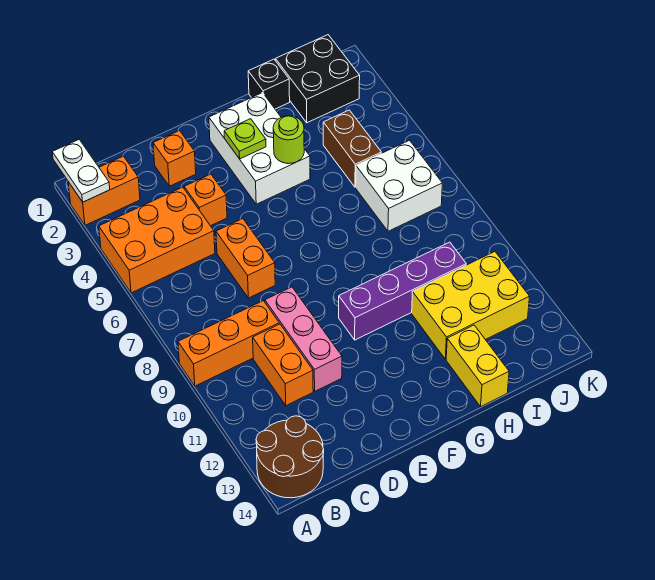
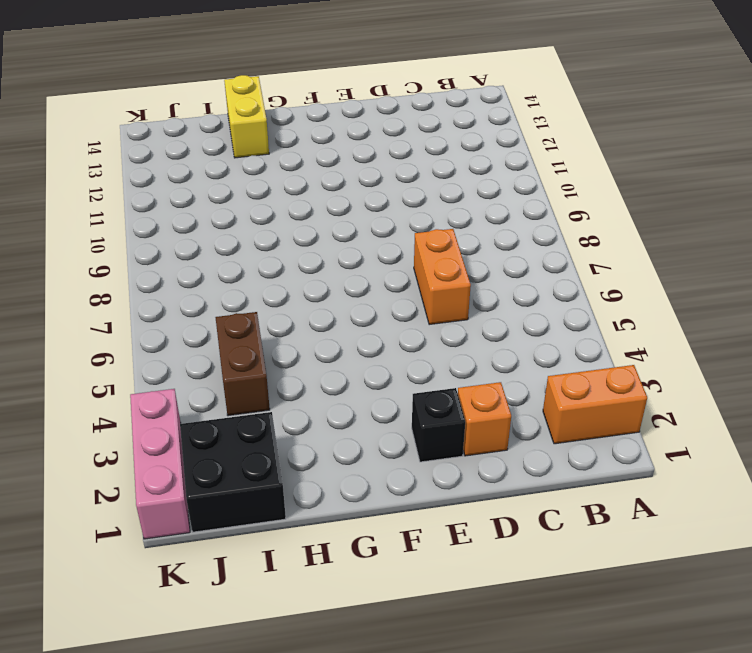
black brick E2 level 1 -> black brick H1 level 1
pink brick K1:K3 level 1 -> pink brick D9:D11 level 1
none -> orange brick A4:C5 level 1
none -> orange brick A9:C9 level 1
none -> brown round brick A13:B14 level 1

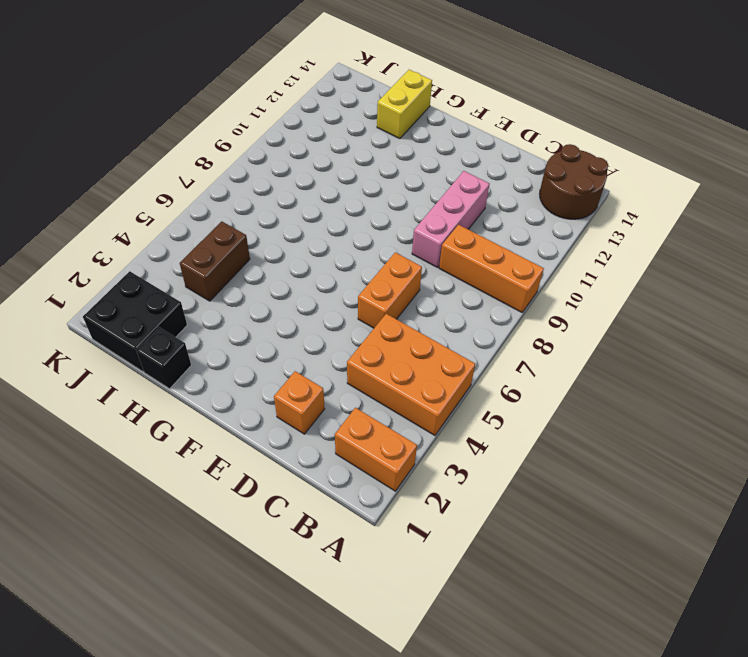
none -> orange brick C10:C11 level 1
none -> orange brick D4 level 1
none -> white brick F2:G4 level 1

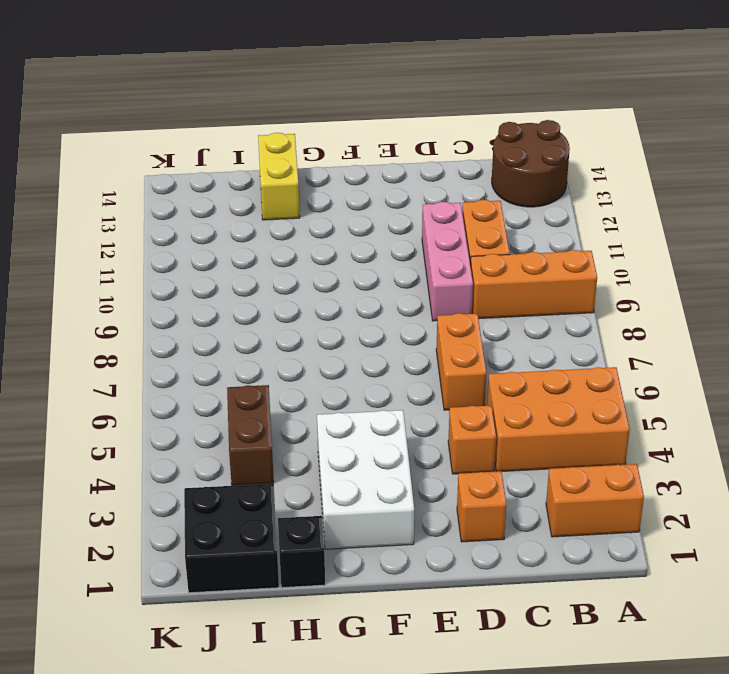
none -> purple brick F10:I10 level 1
none -> yellow brick H11:J12 level 1
none -> white brick I6:J7 level 1

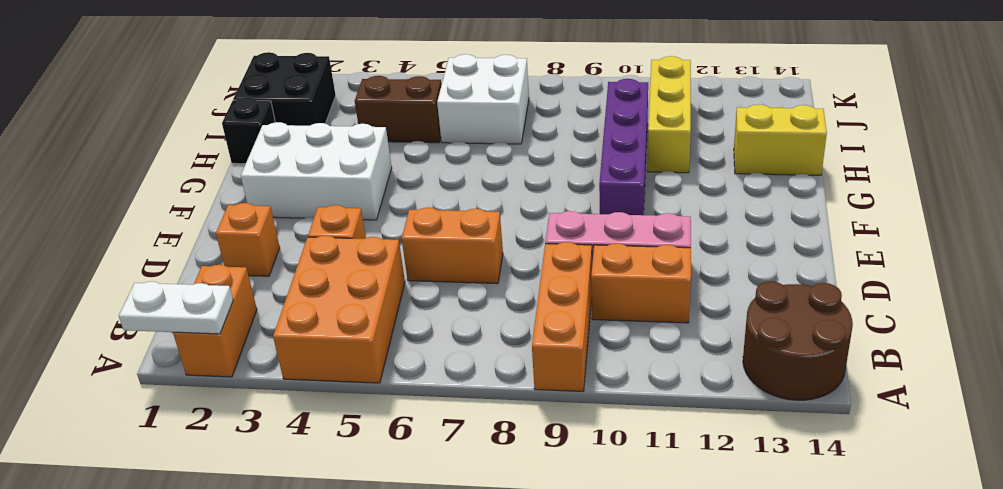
yellow brick H11:J11 level 1 -> yellow brick H11:J12 level 1
none -> lime plate F3 level 2
none -> lime round brick G4 level 2

